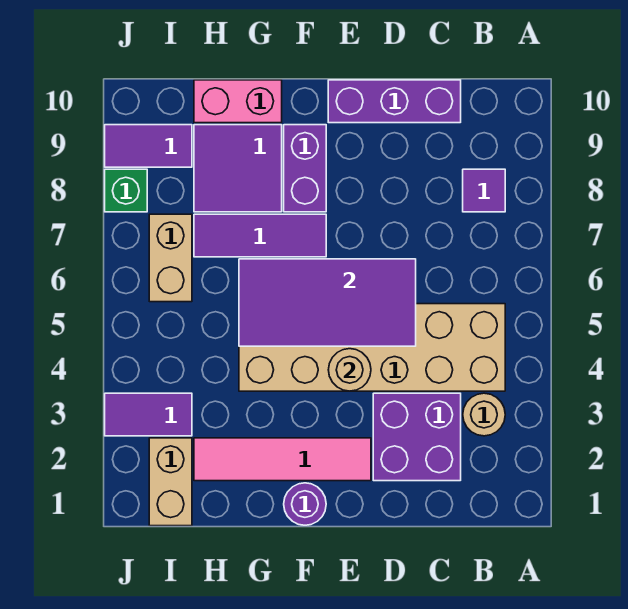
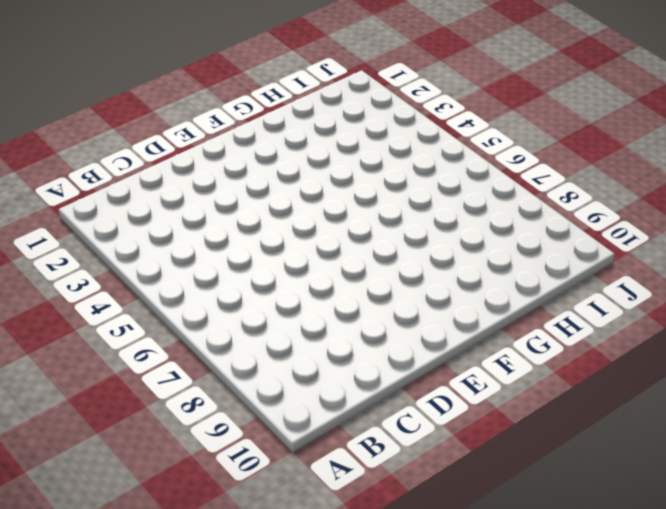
none -> tan round brick B3 level 1
none -> tan brick B4:G5 level 1
none -> purple tile B8 level 1

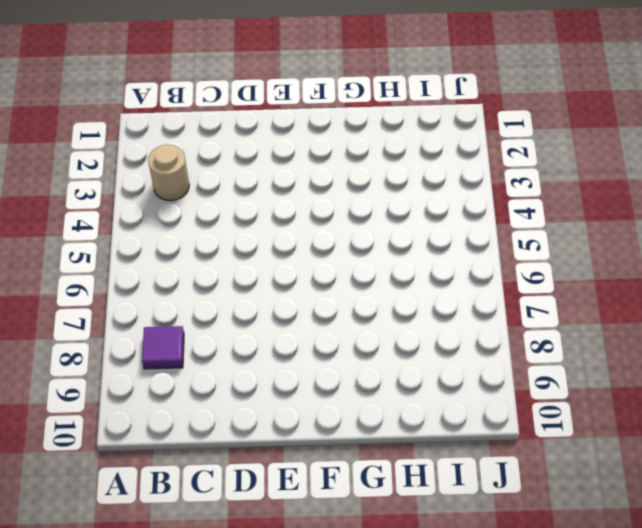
none -> tan brick B4:G5 level 1
none -> purple brick C2:D3 level 1
none -> purple brick C10:E10 level 1

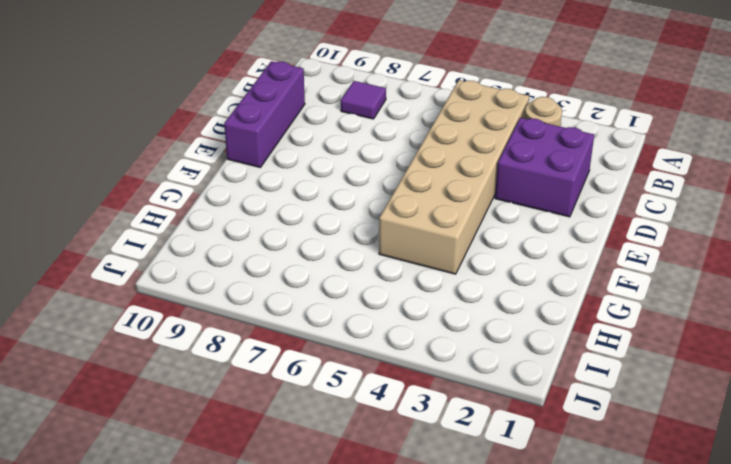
none -> pink tile E2:H2 level 1
none -> purple round brick F1 level 1
none -> purple tile F7:H7 level 1

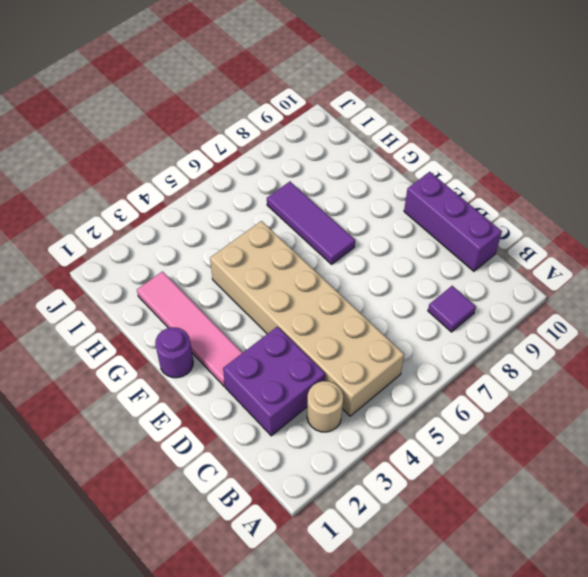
none -> purple brick F8:F9 level 1
none -> purple tile G8:H9 level 1
none -> pink brick G10:H10 level 1

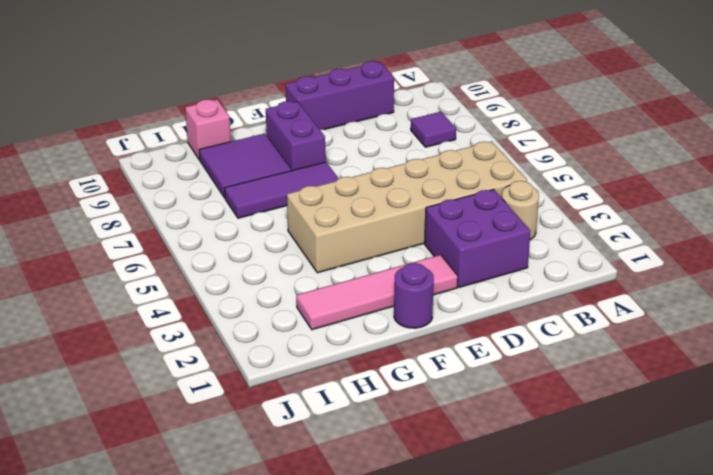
pink brick H10 level 1 -> pink brick G10:H10 level 1
none -> tan brick I1:I2 level 1
none -> purple tile I3:J3 level 1
none -> tan brick I6:I7 level 1

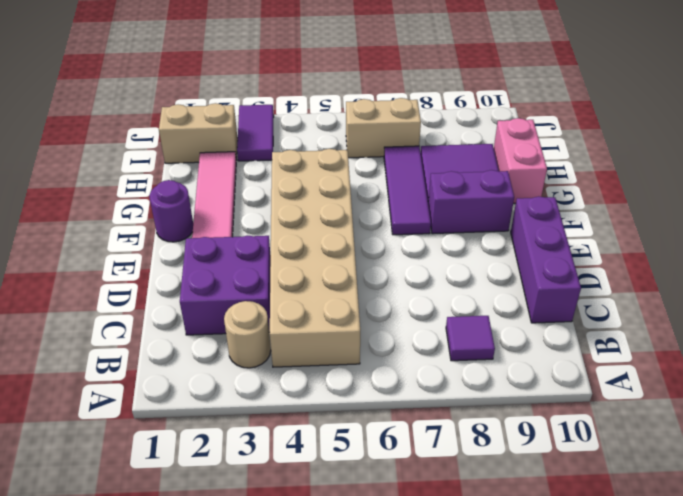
none -> purple tile I9:J9 level 1
none -> green brick J8 level 1
none -> purple tile D5:G6 level 2

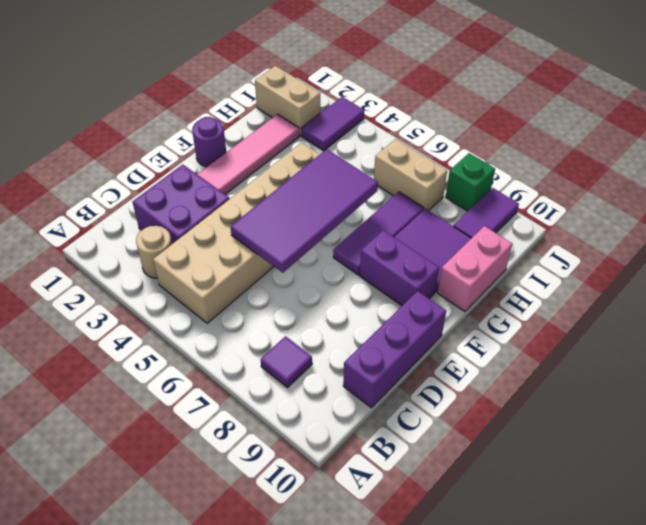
none -> tan round brick E4 level 2

